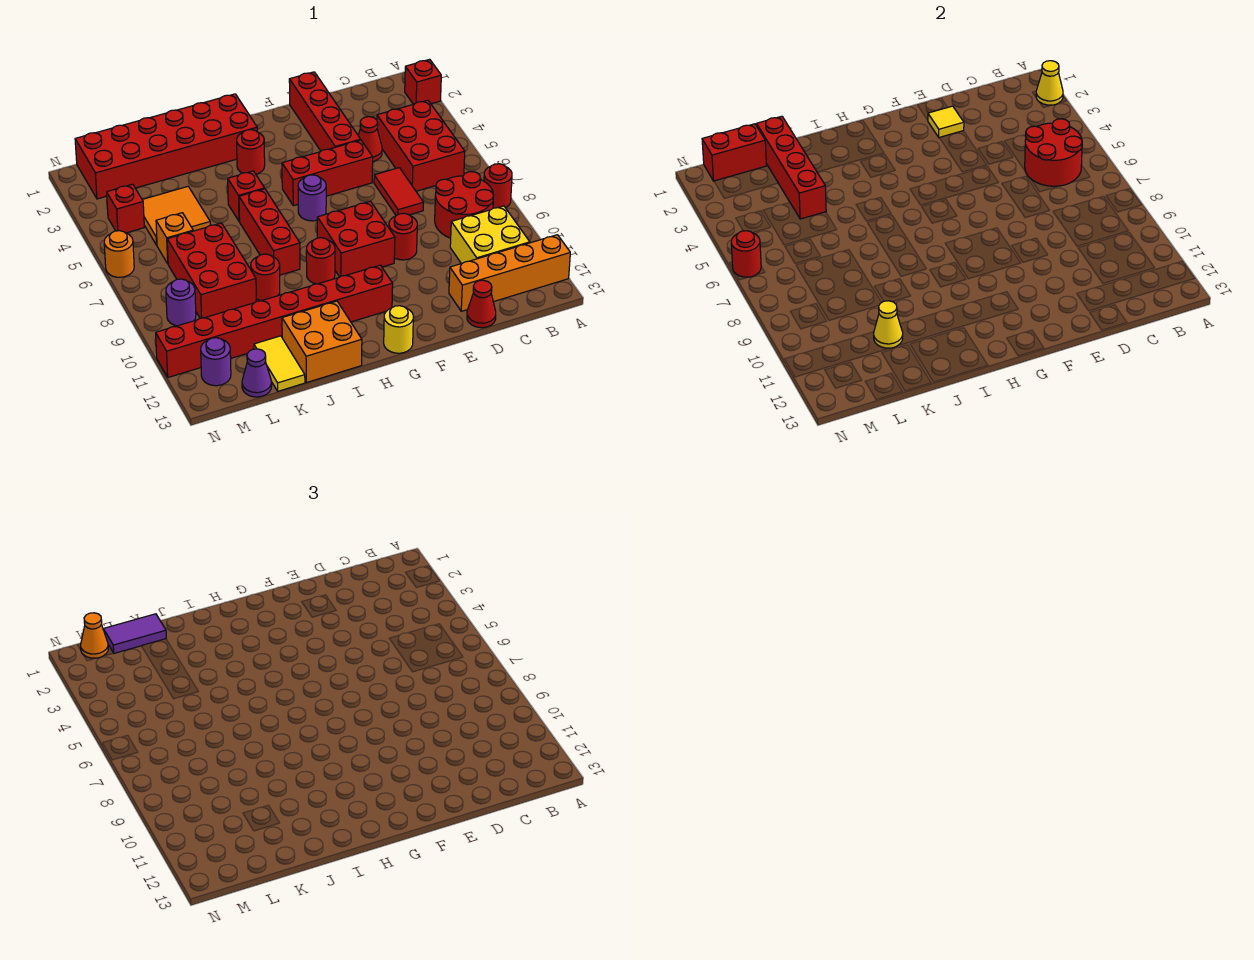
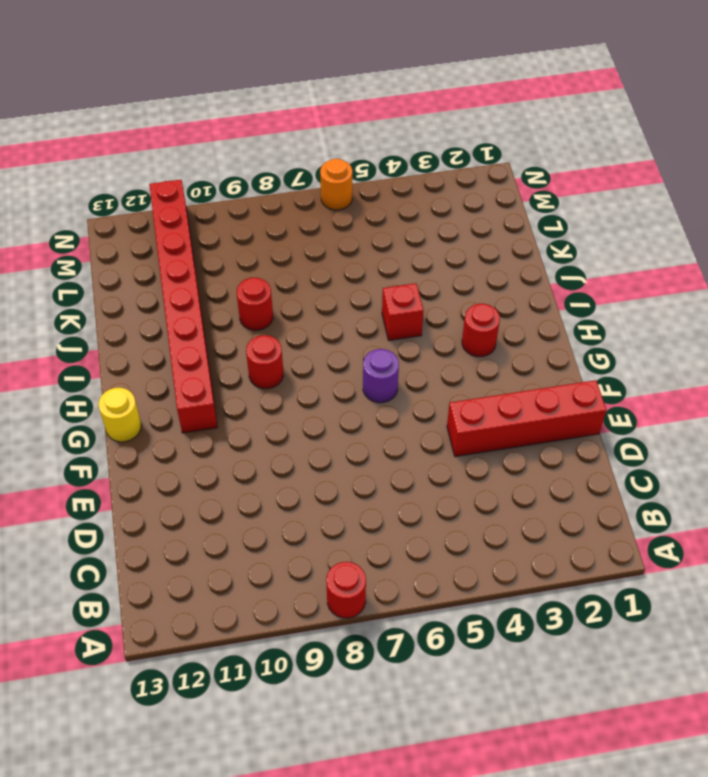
none -> red brick A2 level 1
none -> orange brick A12:D12 level 1
none -> red brick B4:C6 level 1
none -> red round brick B8:C9 level 1

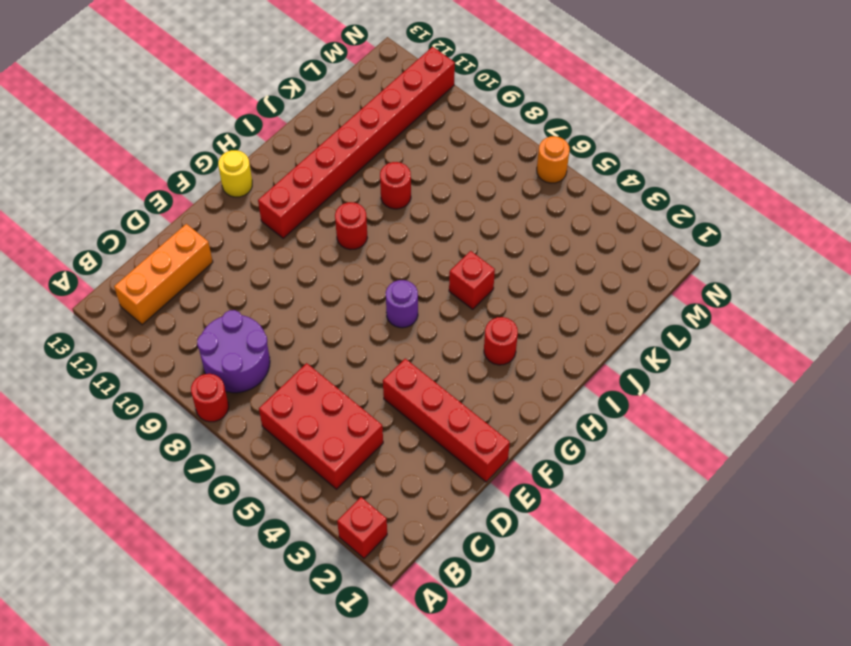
purple round brick B8:C9 level 1 -> red round brick B8:C9 level 1
orange brick B12:D12 level 1 -> orange brick A12:D12 level 1
none -> yellow brick B10:C11 level 1
none -> red cone D4 level 1
none -> red tile D6:D7 level 1
none -> red cone D13 level 1

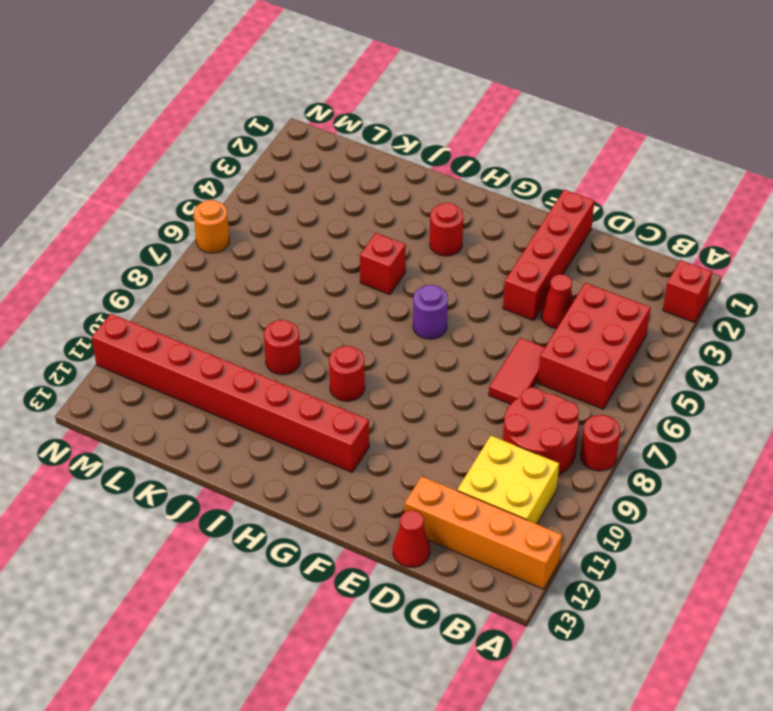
none -> red brick E5:G5 level 1
none -> red round brick E9 level 1
none -> red brick F8:G9 level 1
none -> yellow round brick G13 level 1

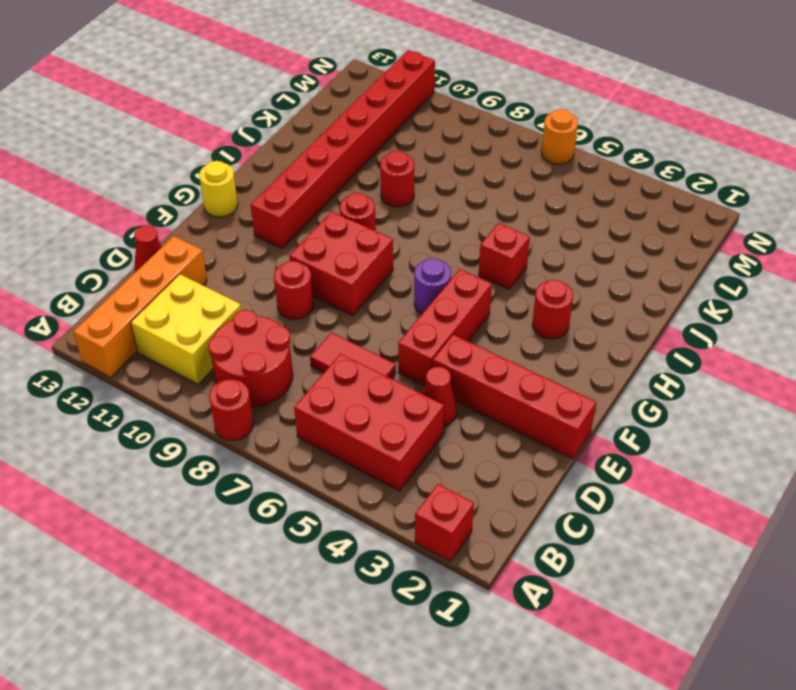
none -> red brick H1:M2 level 1
none -> red brick I6:I8 level 1
none -> orange brick I12:J13 level 1
none -> orange tile K4:L5 level 1

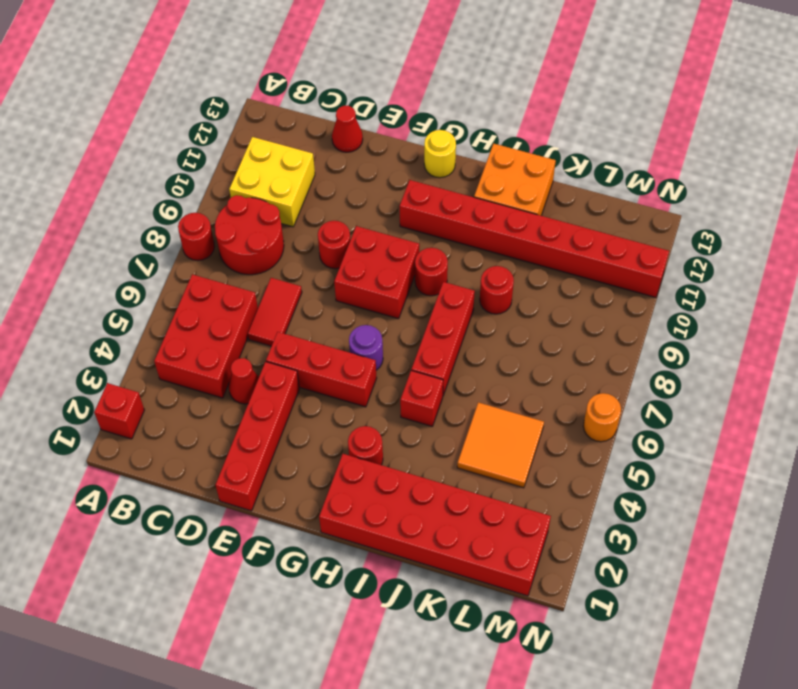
none -> orange brick A12:D12 level 1
none -> red brick K7:L9 level 1
none -> yellow tile K12:K13 level 1
none -> orange brick L6 level 1

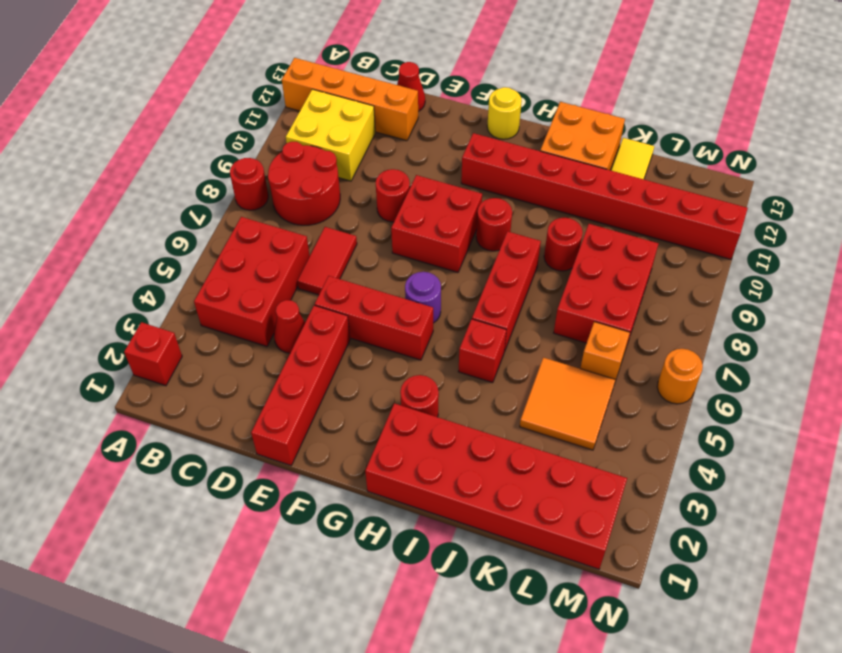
none -> purple cone L13 level 1
none -> red brick M4 level 1
none -> purple round brick M9 level 1
none -> purple round brick M12 level 1

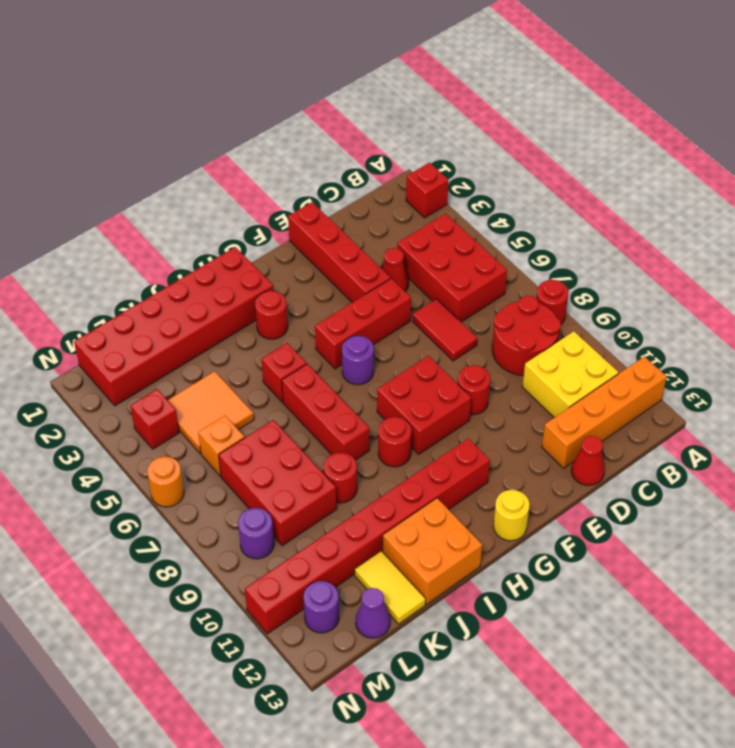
none -> yellow cone A2 level 2
none -> red round brick B5:C6 level 2
none -> yellow tile E2 level 2
none -> red brick K1:K4 level 2

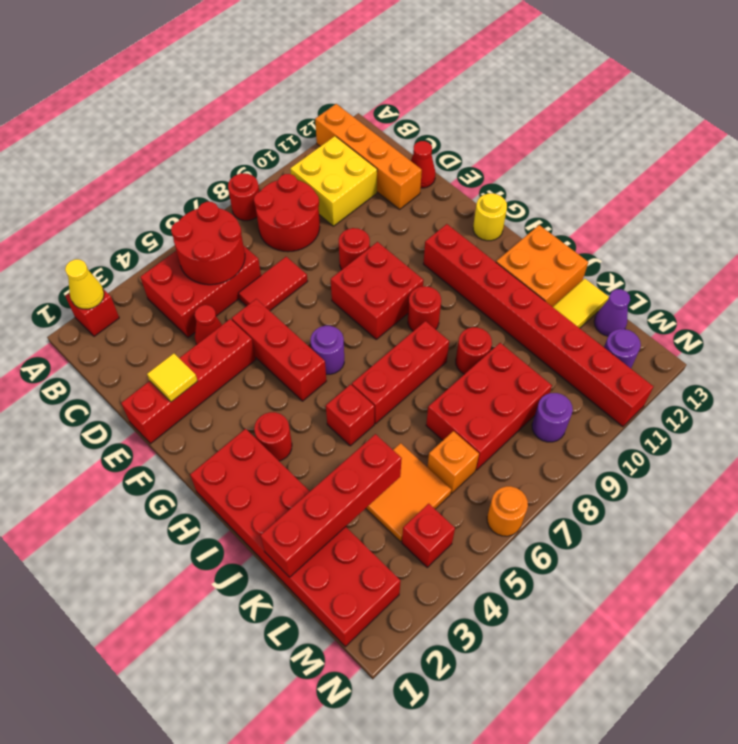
none -> yellow cone K11 level 2
none -> red brick L1:M1 level 2
none -> red round brick N6 level 2
none -> purple tile K1:L1 level 3

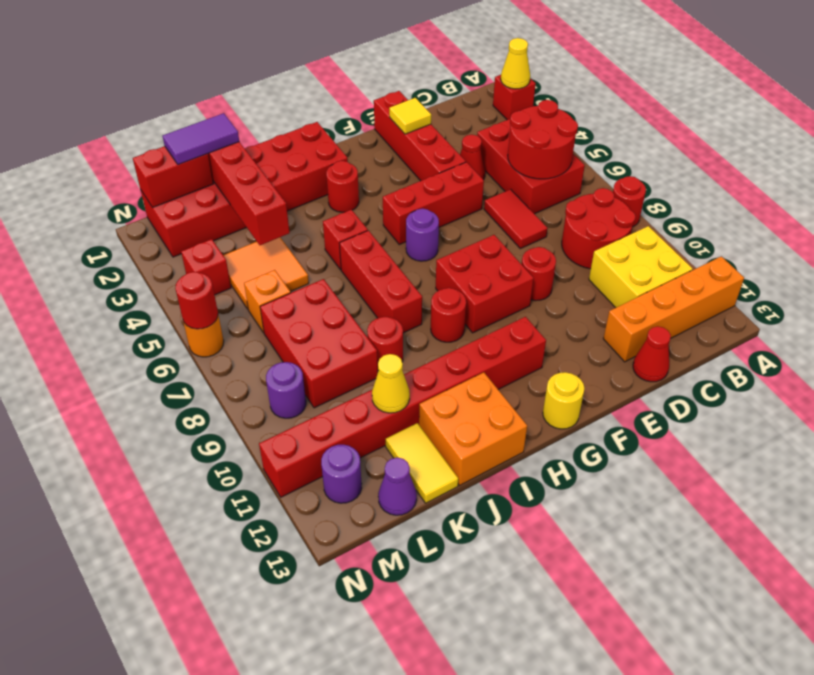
none -> orange cone M1 level 3

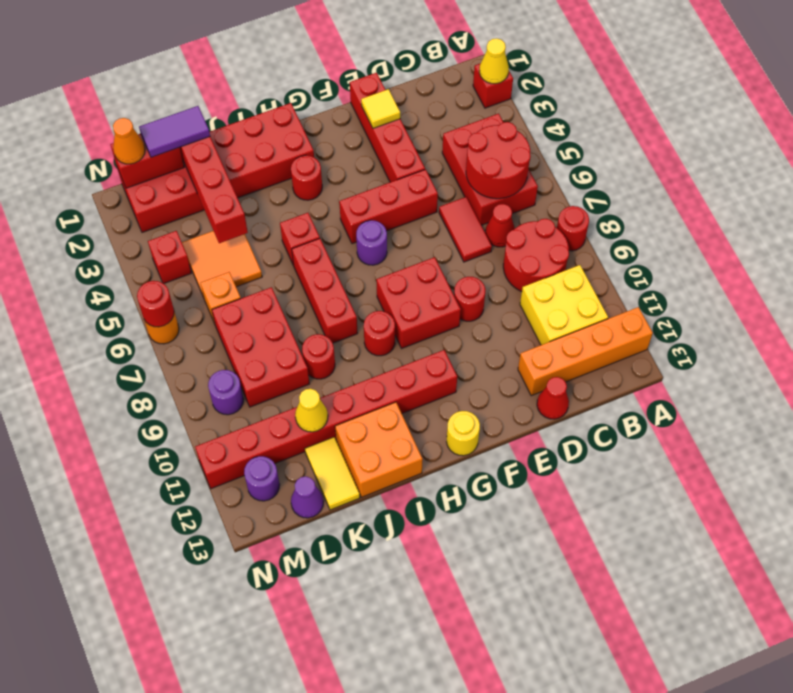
red cone C7 level 1 -> red cone D4 level 1

